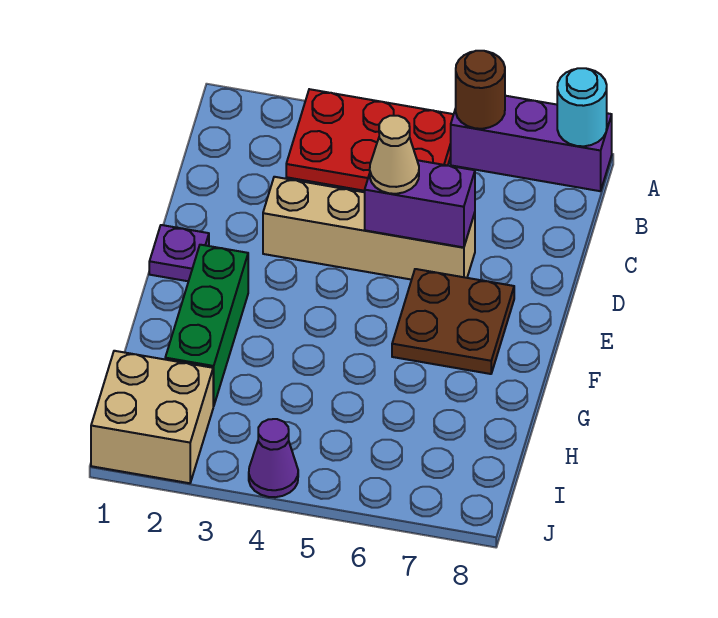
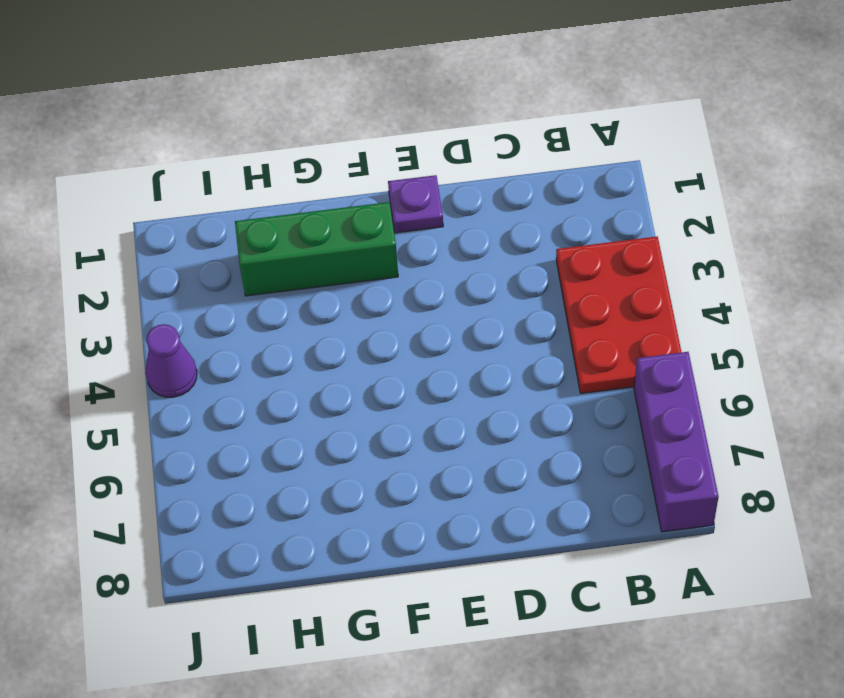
none -> tan brick D3:D6 level 1
none -> brown plate E6:F7 level 1
none -> tan brick I1:J2 level 1

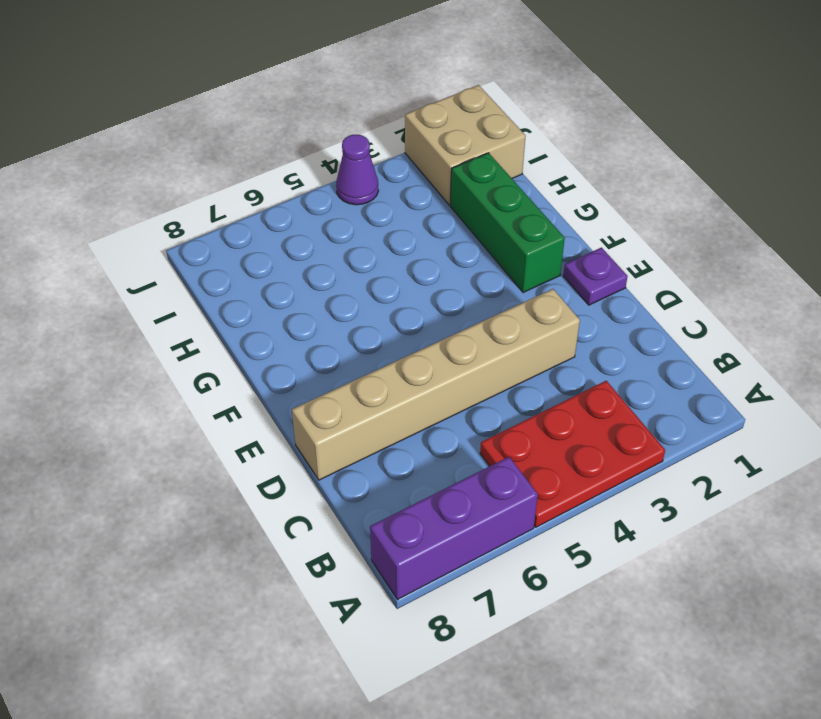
tan brick D3:D8 level 1 -> tan brick D3:D6 level 1
none -> brown plate E6:F7 level 1
none -> brown round brick A6 level 2
none -> cyan round brick A8 level 2

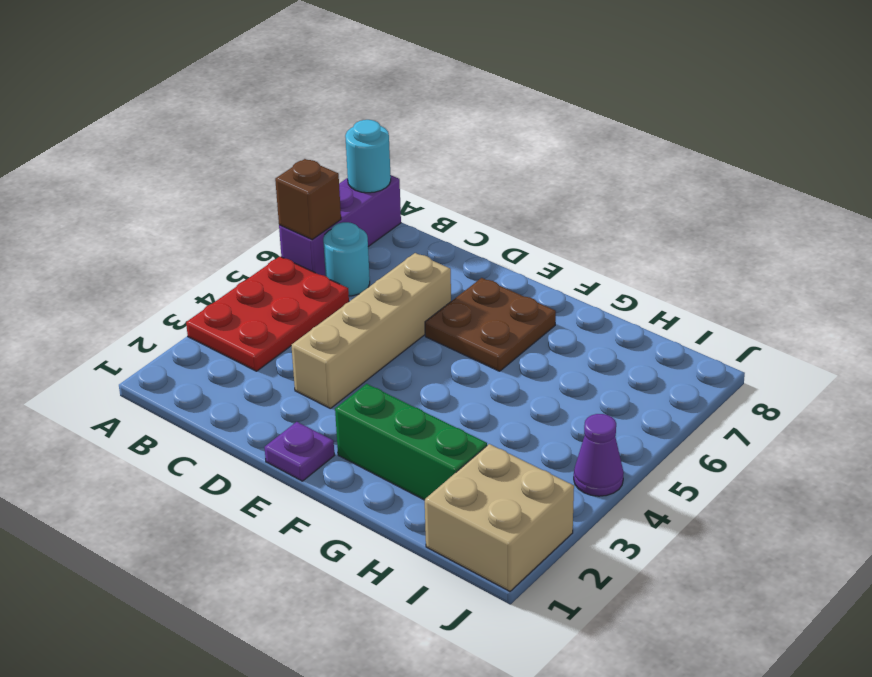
brown brick A6 level 2 -> brown round brick A6 level 2
cyan round brick B6 level 1 -> none
none -> purple brick D5:D6 level 2
none -> tan cone D5 level 3

